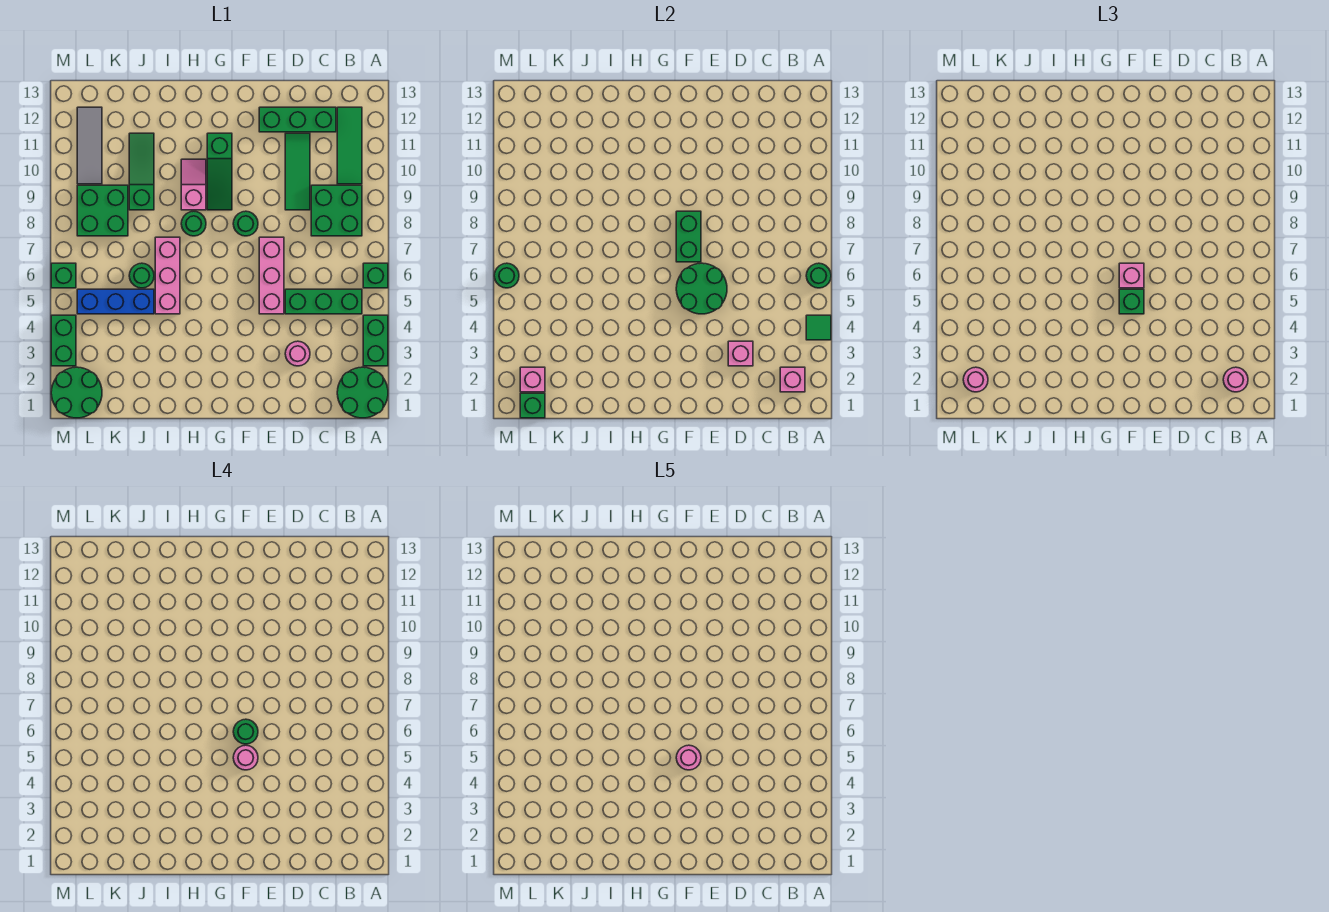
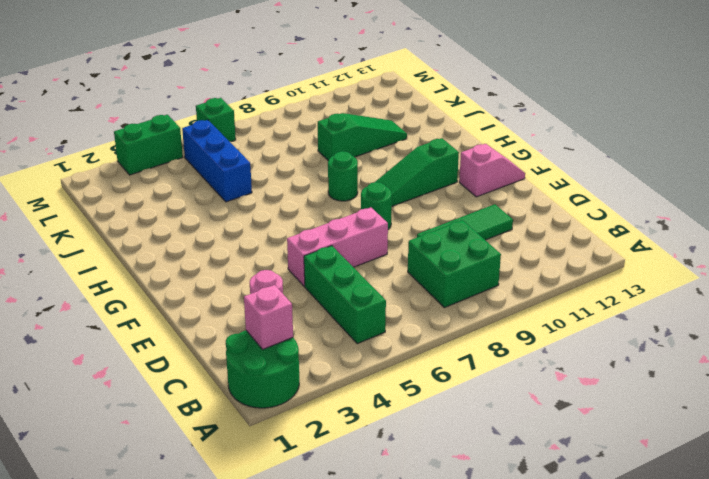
pink slope F12:F13 level 1 top 12 -> pink slope H9:H10 level 1 top 9
none -> green brick A3:A4 level 1
none -> green brick A6 level 1
none -> green tile B10:B12 level 1
none -> green brick C12:E12 level 1

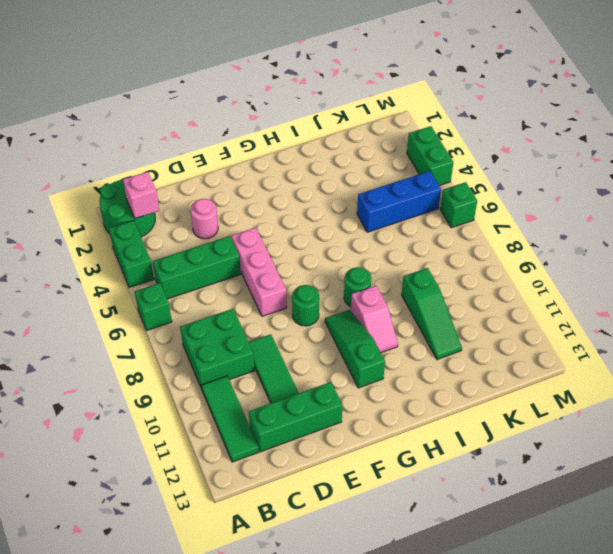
none -> pink brick I5:I7 level 1
none -> green round brick J6 level 1
none -> green brick K8:L9 level 1
none -> green round brick L1:M2 level 1

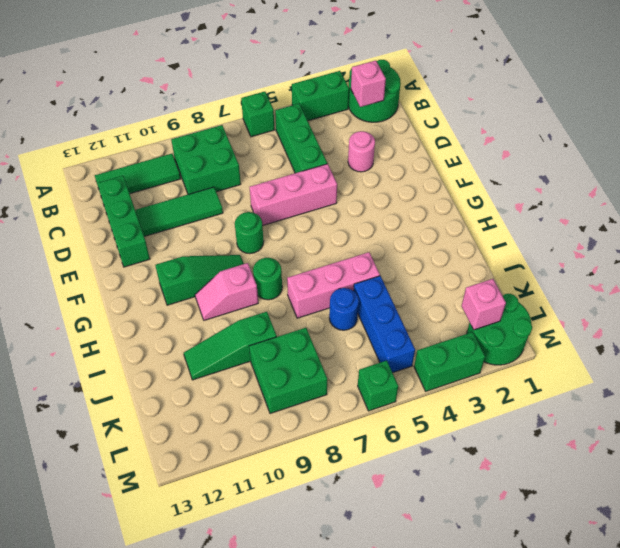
blue round brick J6 level 1 -> green round brick J6 level 1
none -> grey tile L10:L12 level 1
none -> green tile A4 level 2
none -> green round brick A6 level 2
none -> pink brick D3 level 2

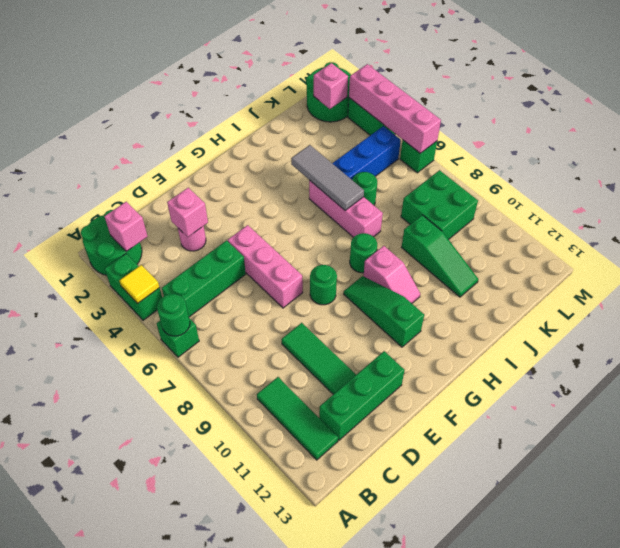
yellow tile A4 level 2 -> green tile A4 level 2
grey tile I4:I6 level 2 -> grey tile L10:L12 level 1
pink brick M3:M6 level 2 -> green round brick M6 level 2
none -> green brick B8:C9 level 1
none -> green round brick E5:F6 level 2
none -> green brick F7:F8 level 2
none -> green brick L1 level 2

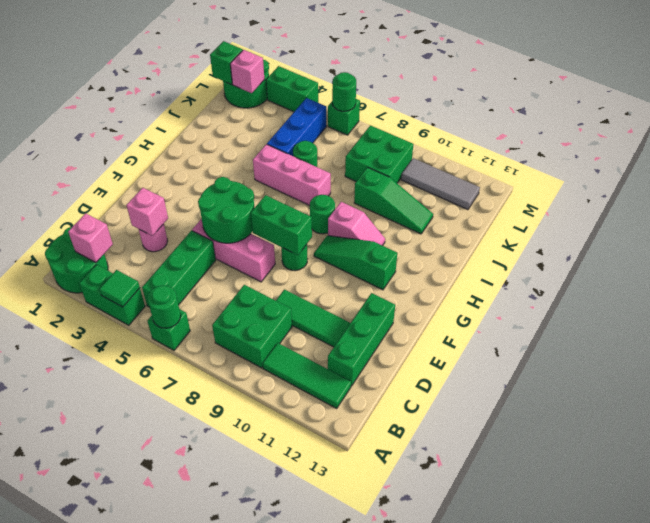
none -> pink round brick B2 level 3
none -> green brick F5 level 3
none -> pink brick F6 level 3
none -> pink round brick L2 level 3

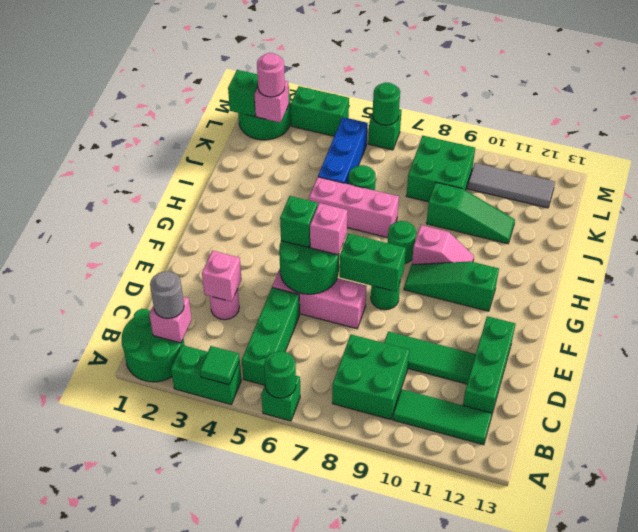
grey round brick B2 level 3 -> pink round brick B2 level 3
none -> pink round brick F5 level 4
none -> green round brick F6 level 4
none -> pink round brick F5 level 5

